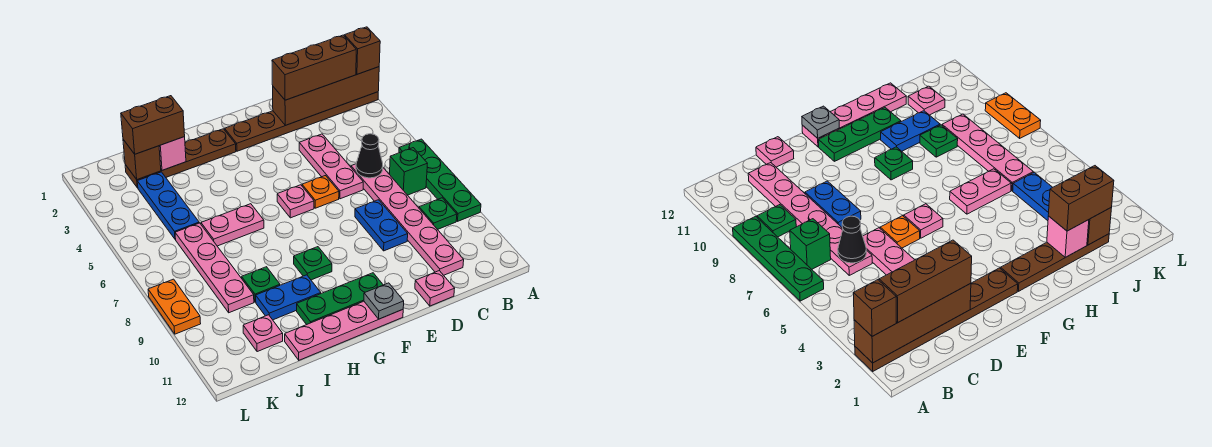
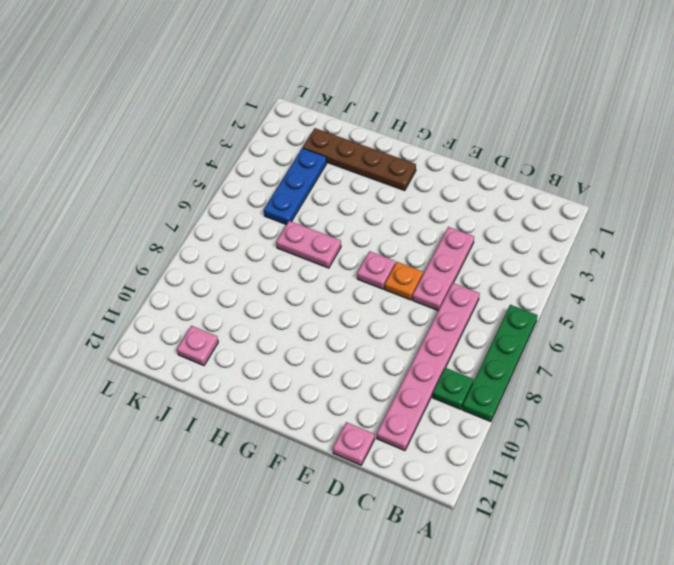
none -> brown plate A2:F2 level 1
none -> green brick B7 level 1
none -> blue plate D8:D9 level 1

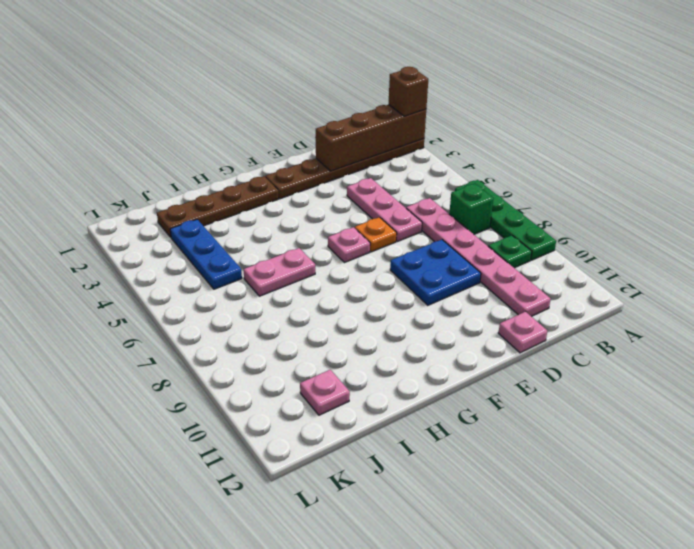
blue plate D8:E9 level 1 -> blue plate D8:D9 level 1
none -> green plate F11:H11 level 1
none -> pink plate F12:I12 level 1
none -> green plate G9 level 1

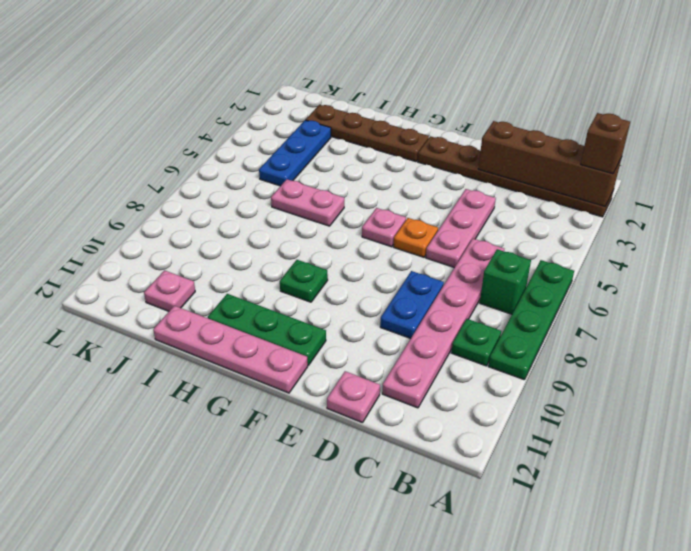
none -> blue plate H10:I10 level 1
none -> green plate I9 level 1
none -> pink plate J6:J9 level 1

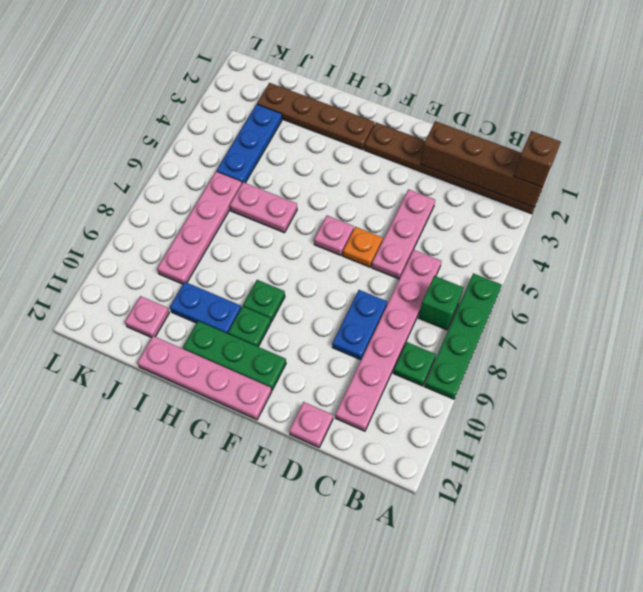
green plate G10 level 1 -> green plate I9 level 1
none -> orange plate L8:L9 level 1
none -> black cone C6 level 2
none -> grey plate F12 level 2

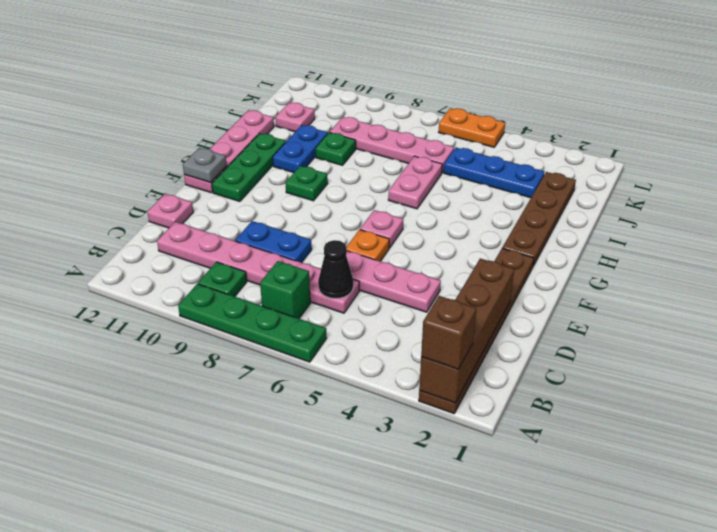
orange plate L5:L6 level 1 -> orange plate L8:L9 level 1
none -> pink brick I2 level 2
none -> brown brick J2 level 2
none -> brown brick B2:D2 level 3

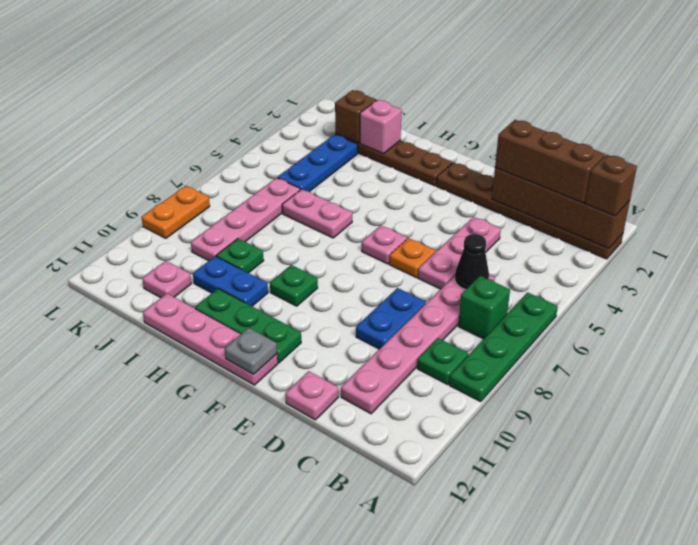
none -> brown brick I2:J2 level 3

